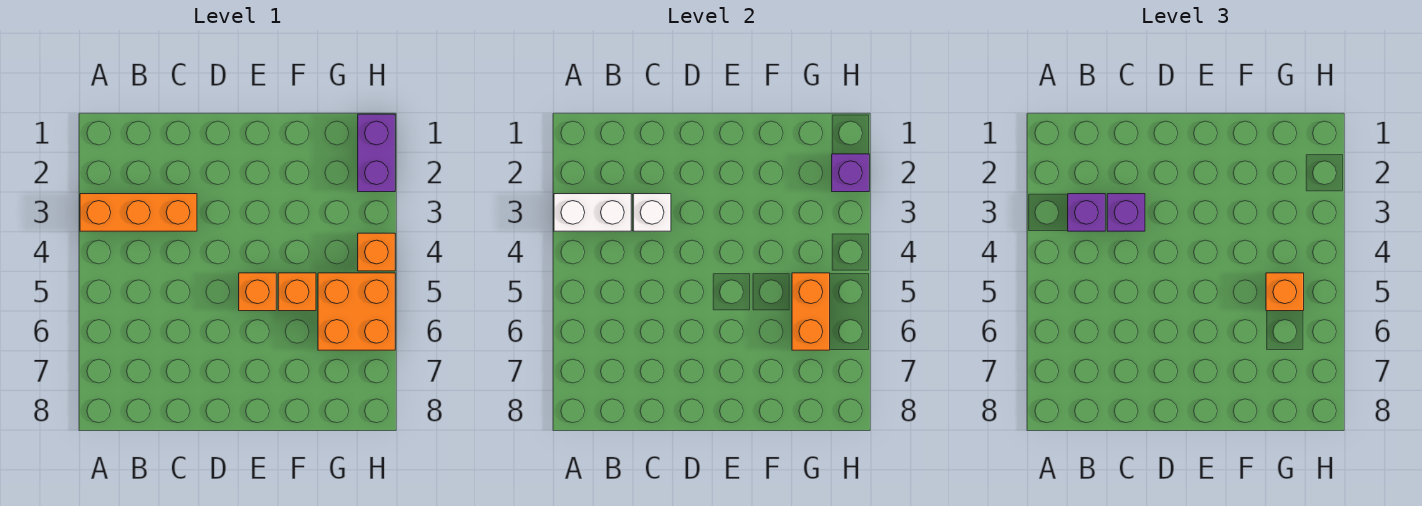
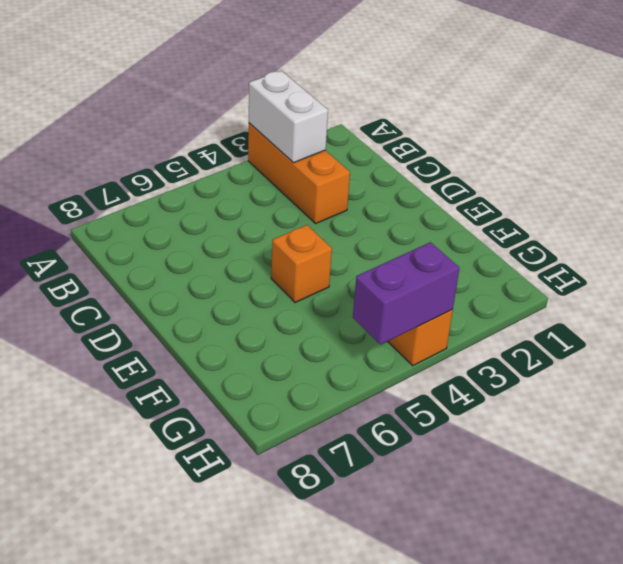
purple brick H4:H5 level 2 -> purple brick H1:H2 level 1
none -> orange brick F5 level 1
none -> orange brick G5:H6 level 1
none -> white brick C3 level 2

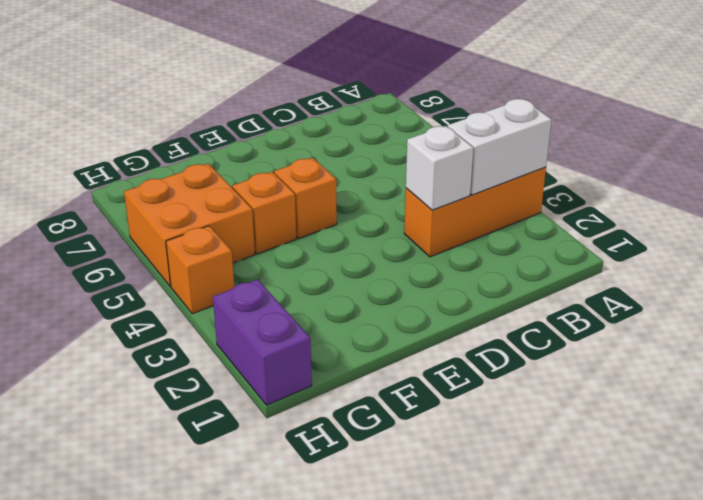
none -> orange brick G5:G6 level 2
none -> purple brick H2 level 2
none -> purple brick B3 level 3

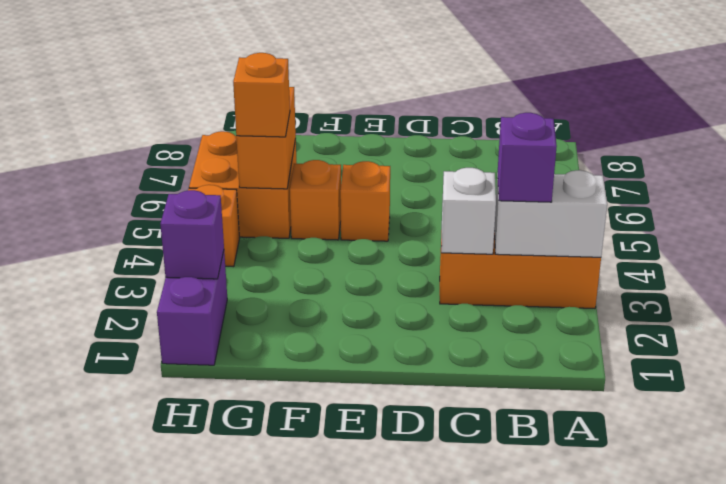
none -> purple brick C3 level 3

